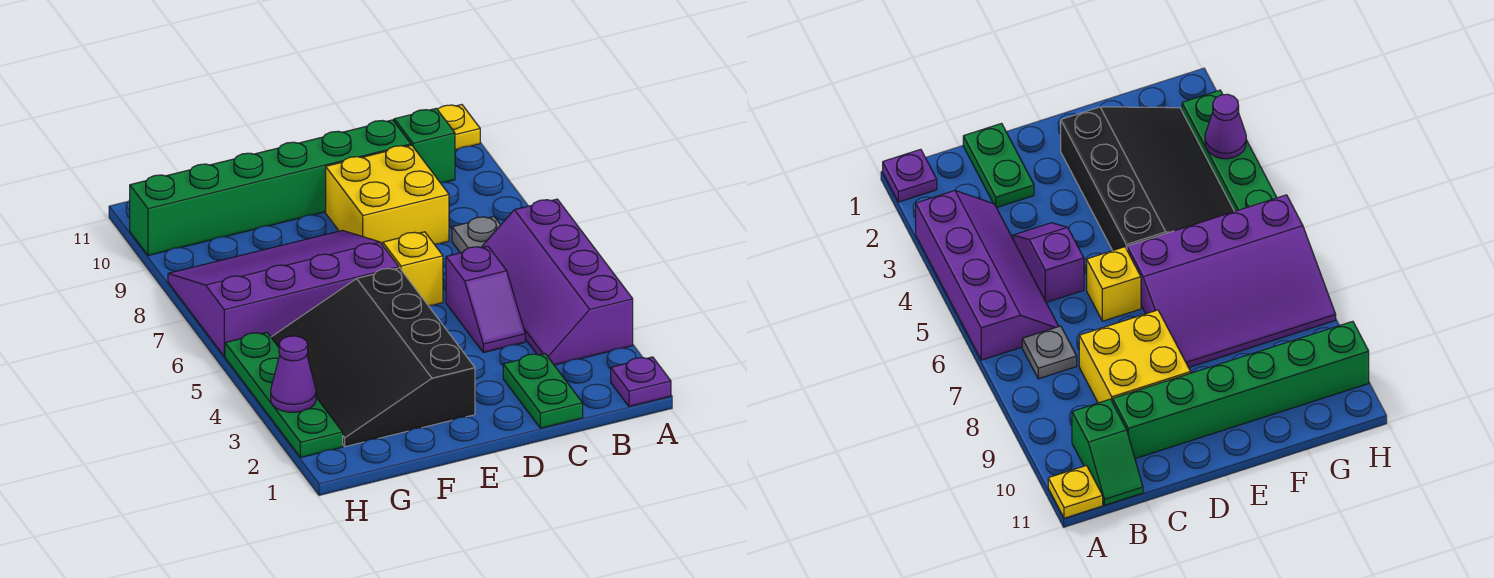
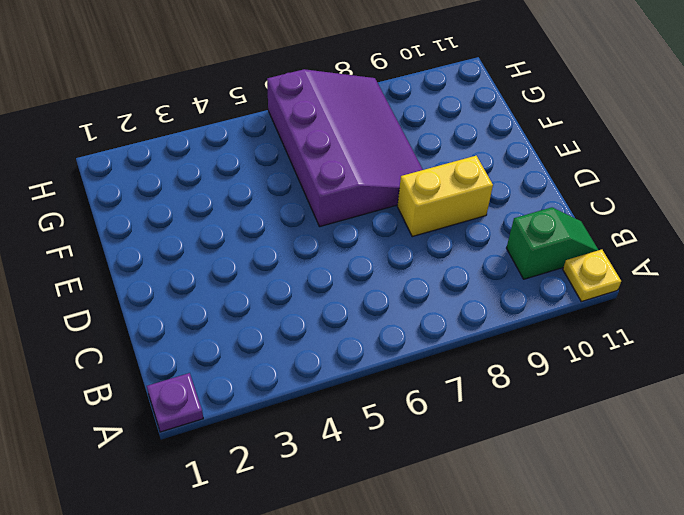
yellow brick D8:D9 level 1 -> yellow brick C8:D9 level 1
none -> purple slope A3:B6 level 1 top A
none -> grey plate B7 level 1
none -> green plate C1:C2 level 1

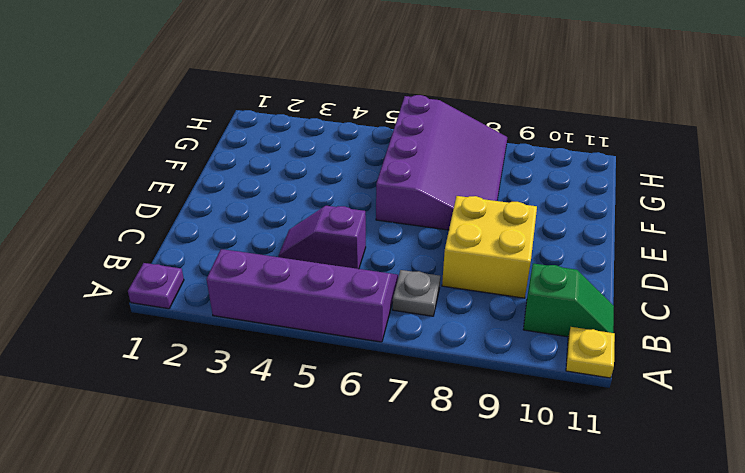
none -> green plate C1:C2 level 1
none -> green brick C10:H10 level 1
none -> yellow brick D6 level 1

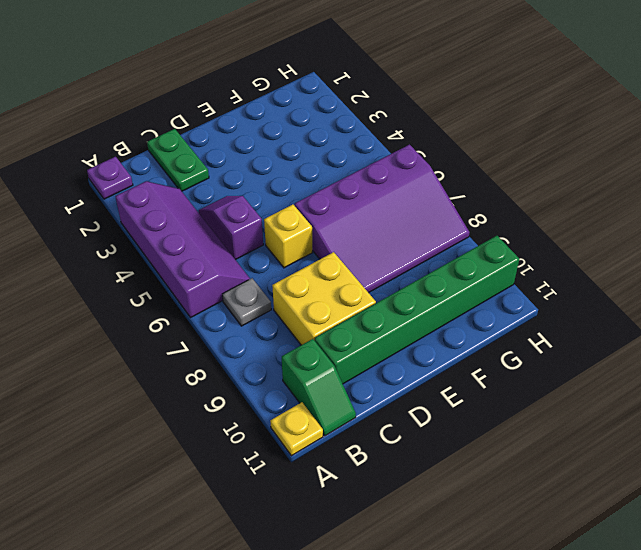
none -> black slope E2:G5 level 1 top E
none -> green plate H2:H5 level 1
none -> purple cone H3 level 2

